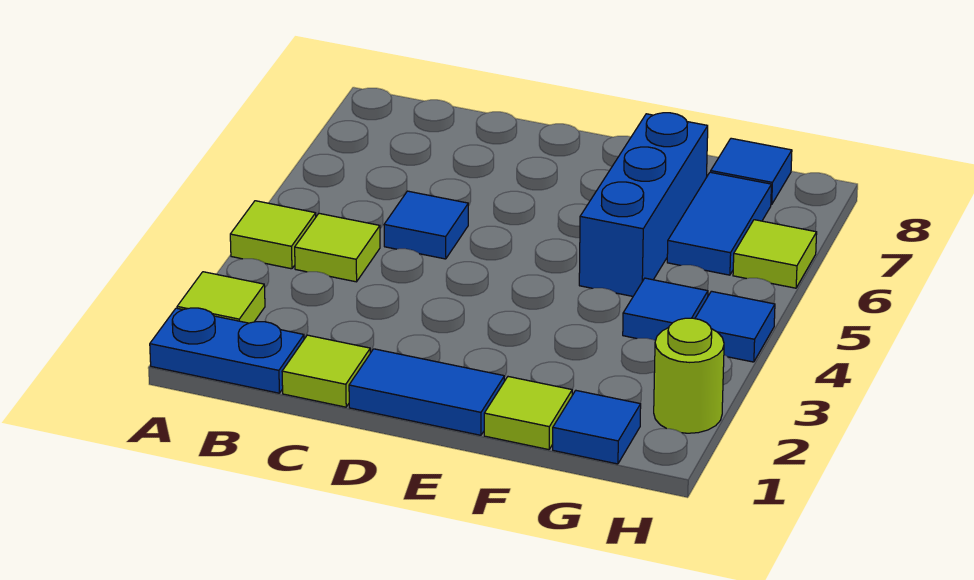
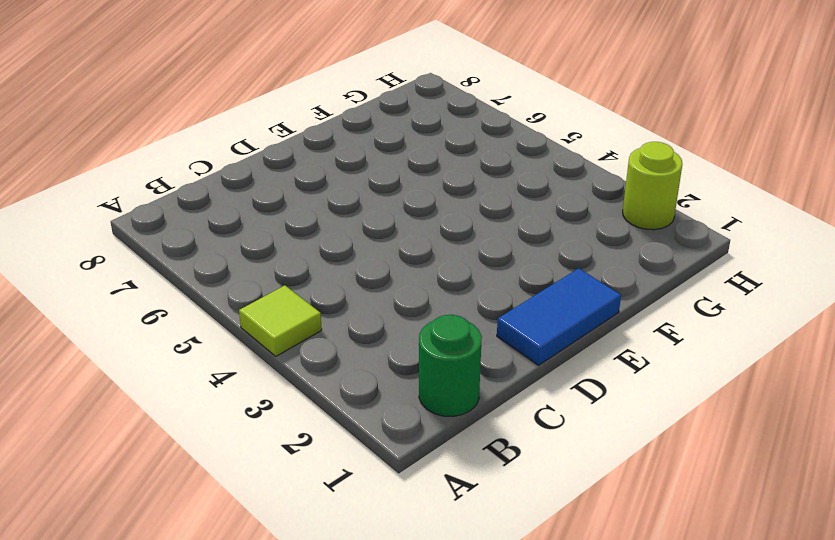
green round brick B1 level 1 -> blue plate A1:B1 level 1
none -> lime tile A2 level 1
none -> lime tile B4 level 1
none -> lime tile C1 level 1

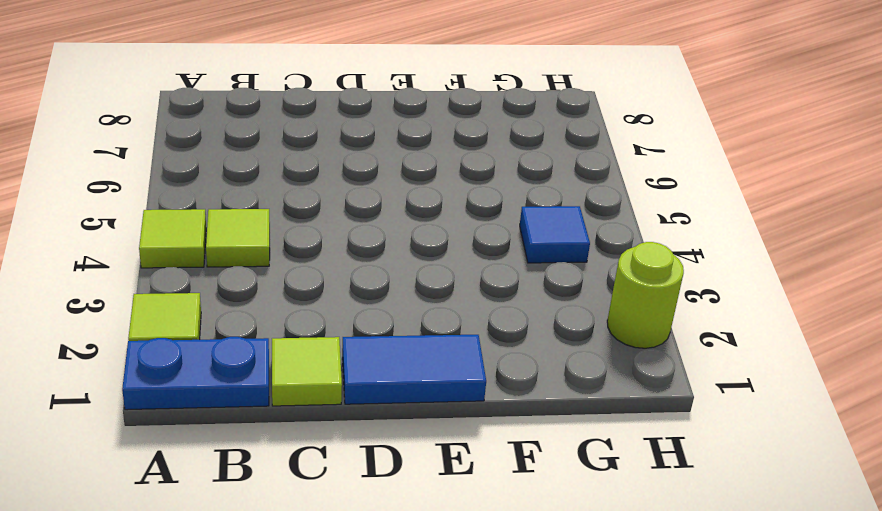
none -> blue tile C5 level 1
none -> lime tile F1 level 1
none -> blue brick F5:F7 level 1

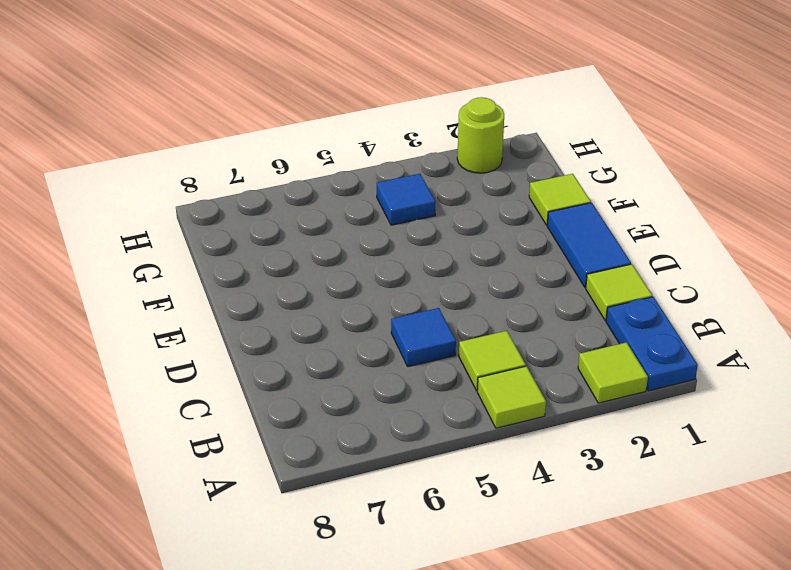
none -> blue brick F5:F7 level 1
none -> blue tile G1 level 1
none -> blue tile G6:G7 level 1

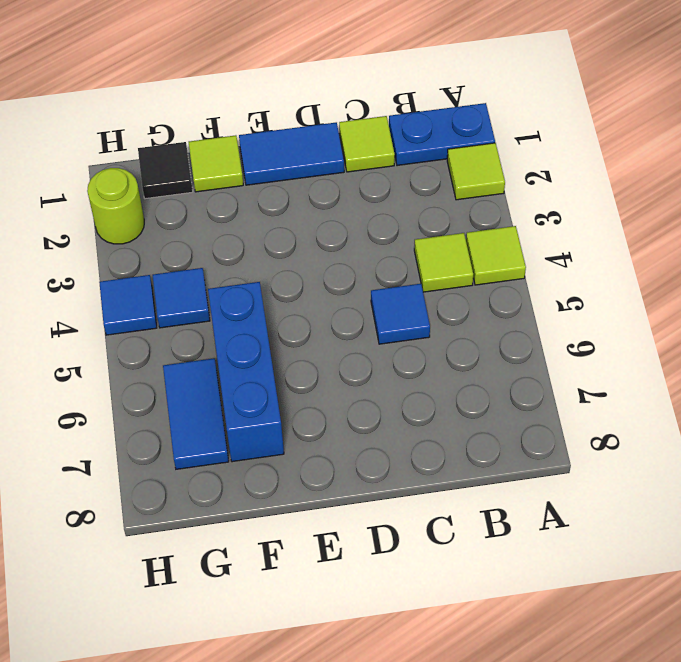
black tile G1 level 1 -> blue tile G1 level 1
none -> blue tile G8 level 1
none -> lime tile H6 level 1

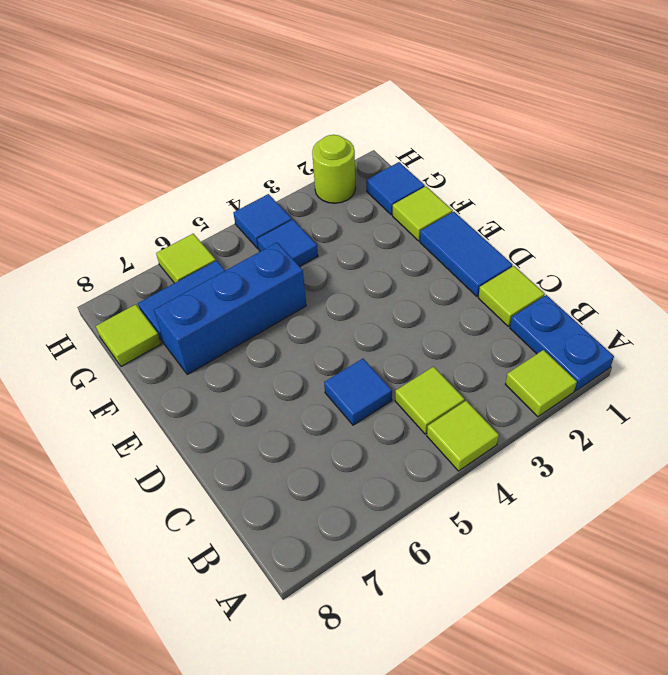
lime tile G8 level 1 -> blue tile G8 level 1

